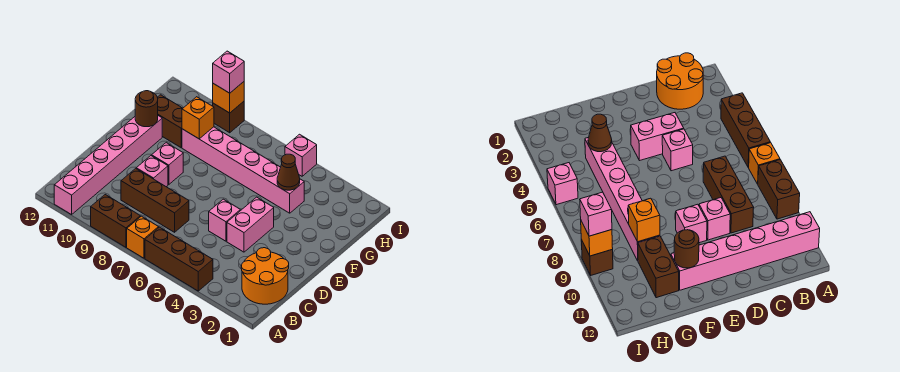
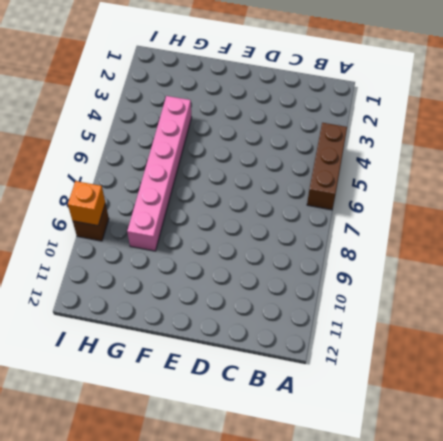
none -> orange brick A7 level 1
none -> brown brick A8:A9 level 1
none -> pink brick A11:F11 level 1

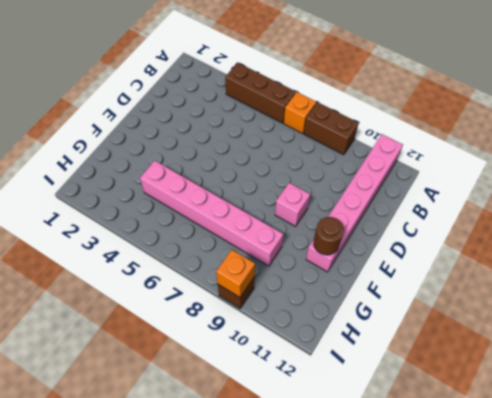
none -> orange round brick B1:C2 level 1
none -> brown brick C7:C9 level 1
none -> pink brick D4:E4 level 1

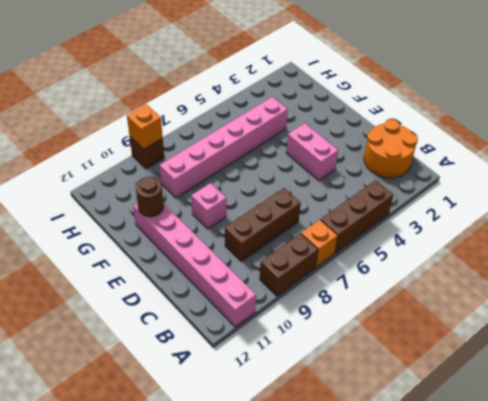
none -> pink brick D5 level 1
none -> pink brick D9 level 1
none -> brown brick G10:G11 level 1

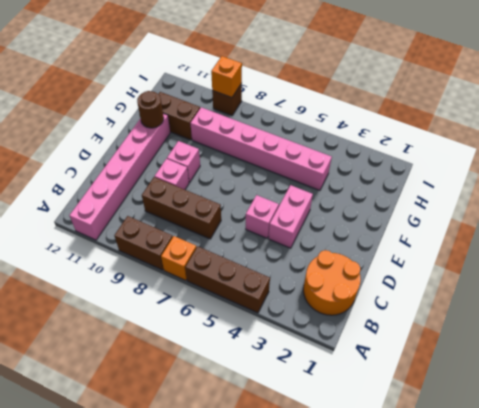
none -> pink brick I5 level 1
none -> brown cone G4 level 2
none -> orange brick G9 level 2

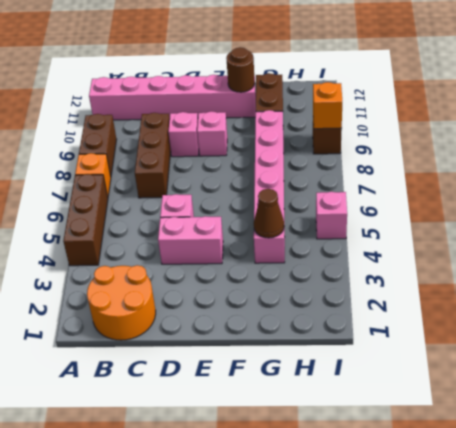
none -> orange brick G9 level 2
none -> pink brick I9 level 3

